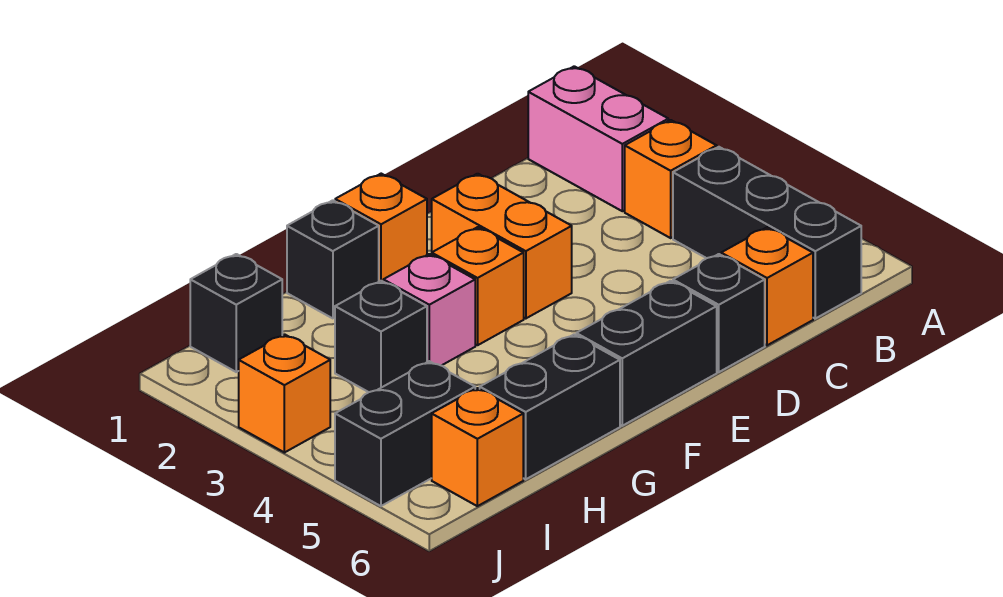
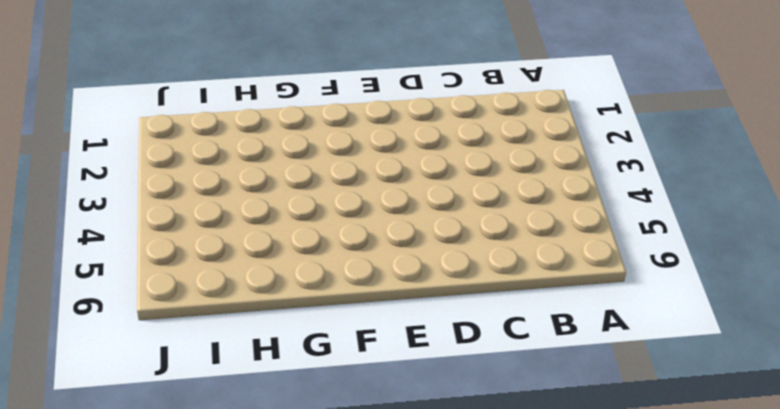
none -> pink brick B1:B2 level 1
none -> orange brick B3 level 1
none -> black brick B4:B6 level 1

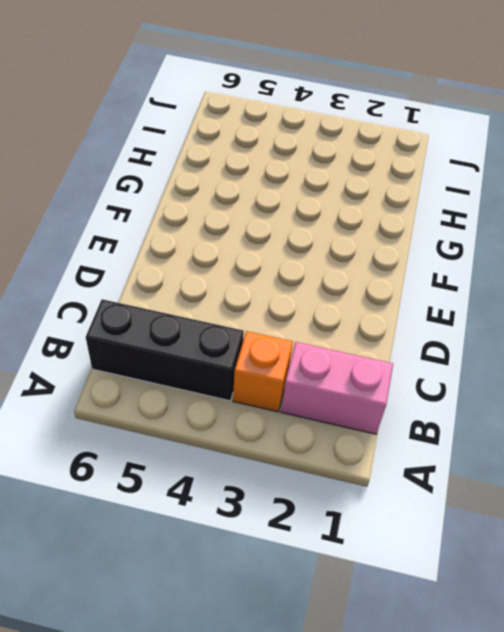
none -> orange brick C6 level 1
none -> black brick D6 level 1
none -> orange brick E2:E3 level 1

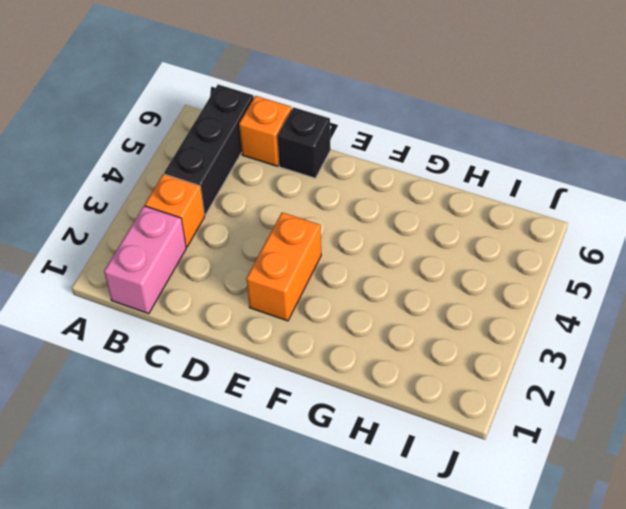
none -> black brick E6:F6 level 1
none -> orange brick F1 level 1
none -> orange brick F3 level 1

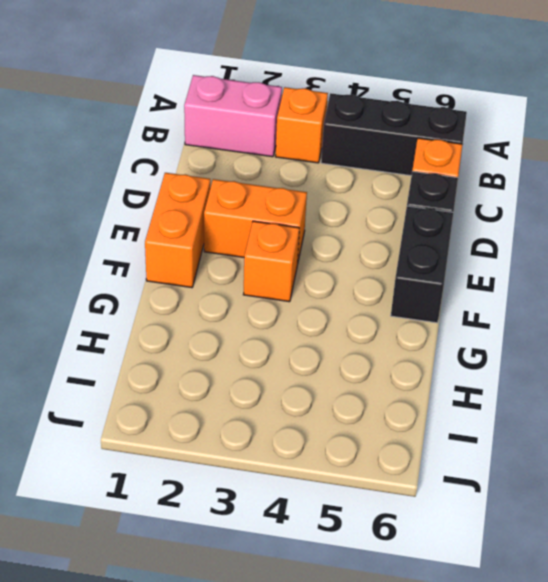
orange brick E1:F1 level 1 -> orange brick F1 level 1
none -> black brick G1 level 1
none -> pink brick G3 level 1
none -> black brick G6:H6 level 1

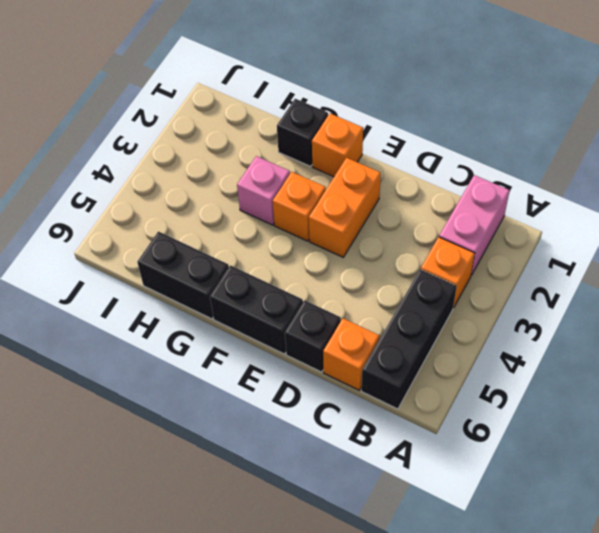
none -> black brick H3 level 1
none -> black brick I1 level 1
none -> black brick I5:J5 level 1

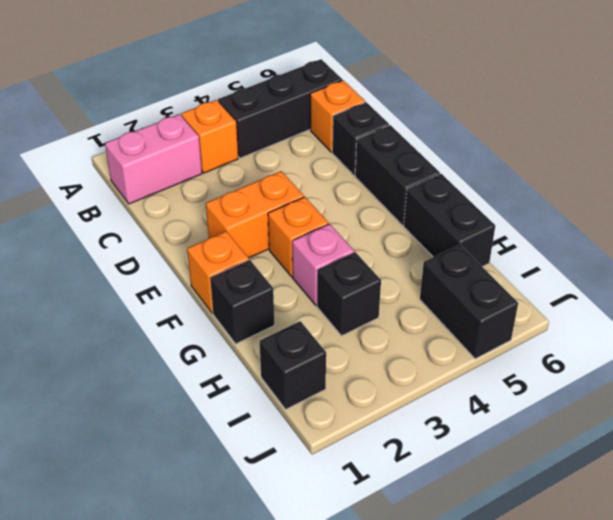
none -> orange brick I6 level 1
none -> orange brick J3 level 1

